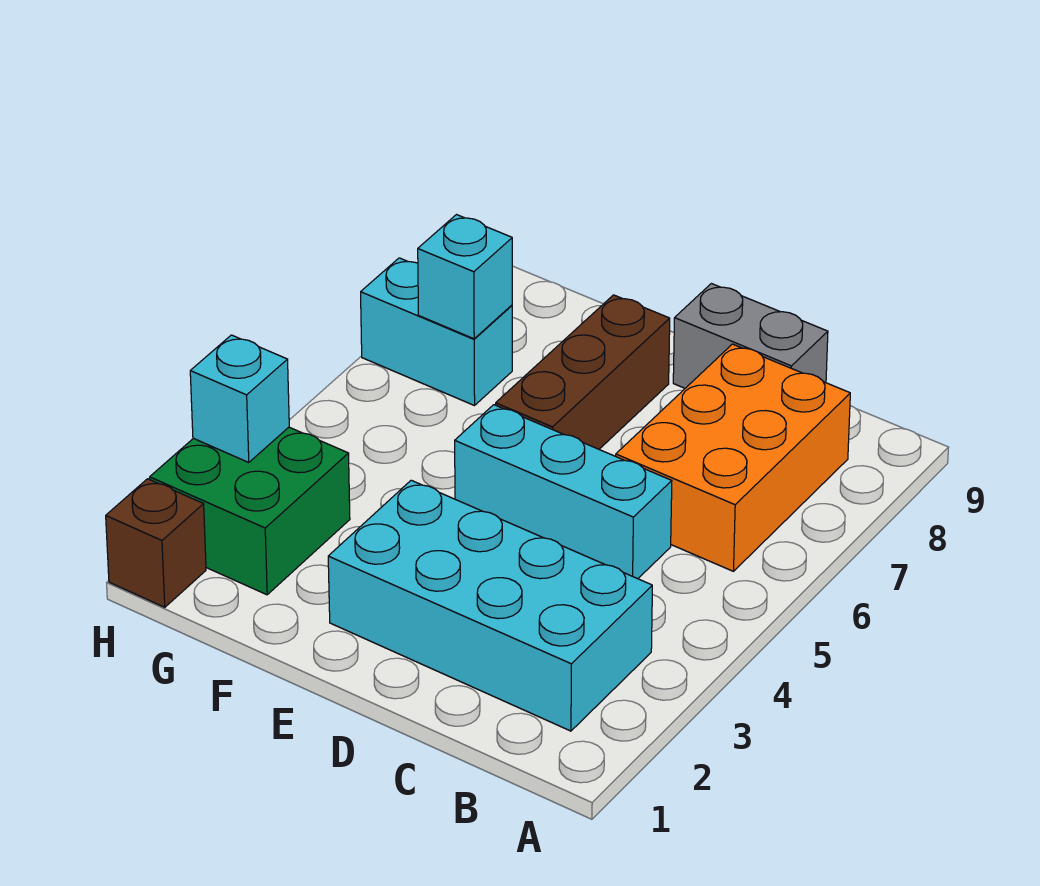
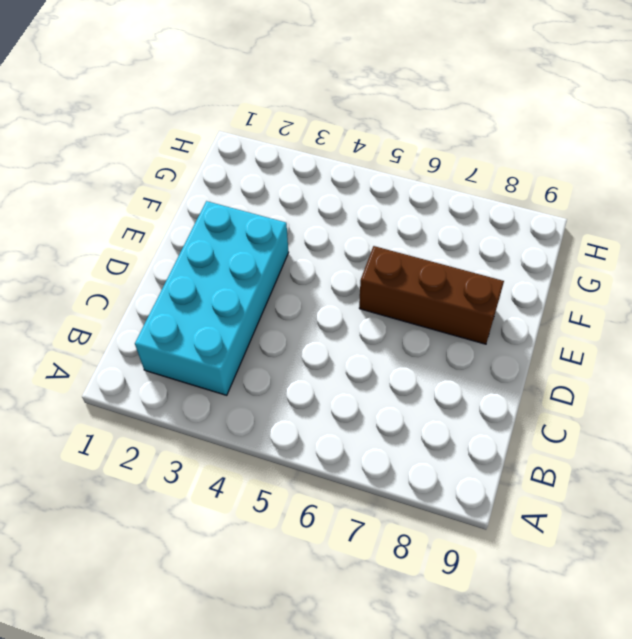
none -> orange brick B6:C8 level 1
none -> cyan brick C5:E5 level 1

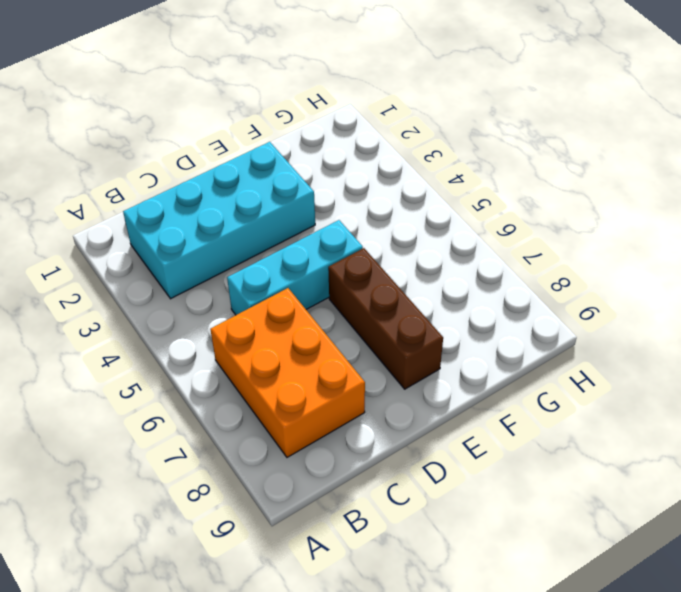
none -> grey brick C9:D9 level 1
none -> green brick G2:H3 level 1

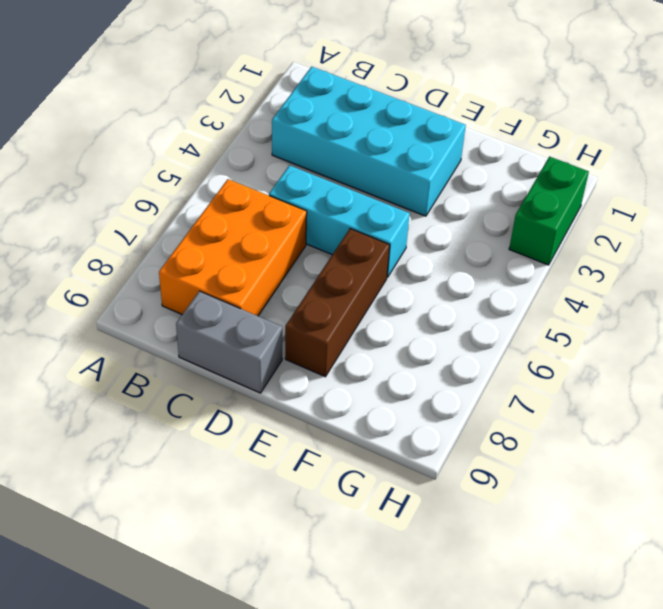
green brick H2:H3 level 1 -> green brick G2:H3 level 1
none -> cyan brick G7:H7 level 1
none -> brown brick H1 level 1

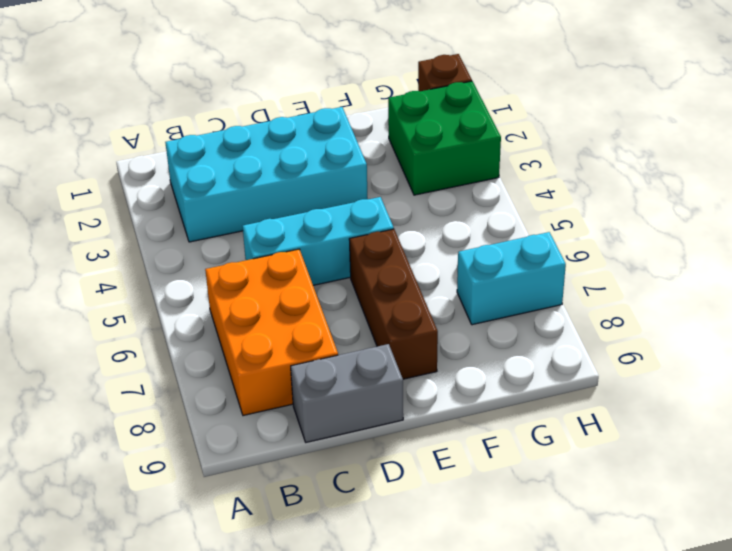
none -> cyan brick G7 level 2
none -> cyan brick H3 level 2

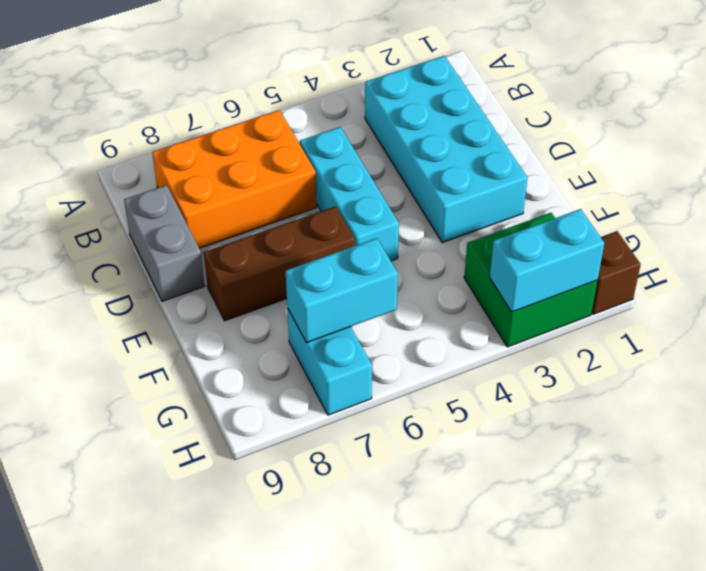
cyan brick G6:G7 level 2 -> cyan brick G7 level 2
cyan brick H2:H3 level 2 -> cyan brick H3 level 2

